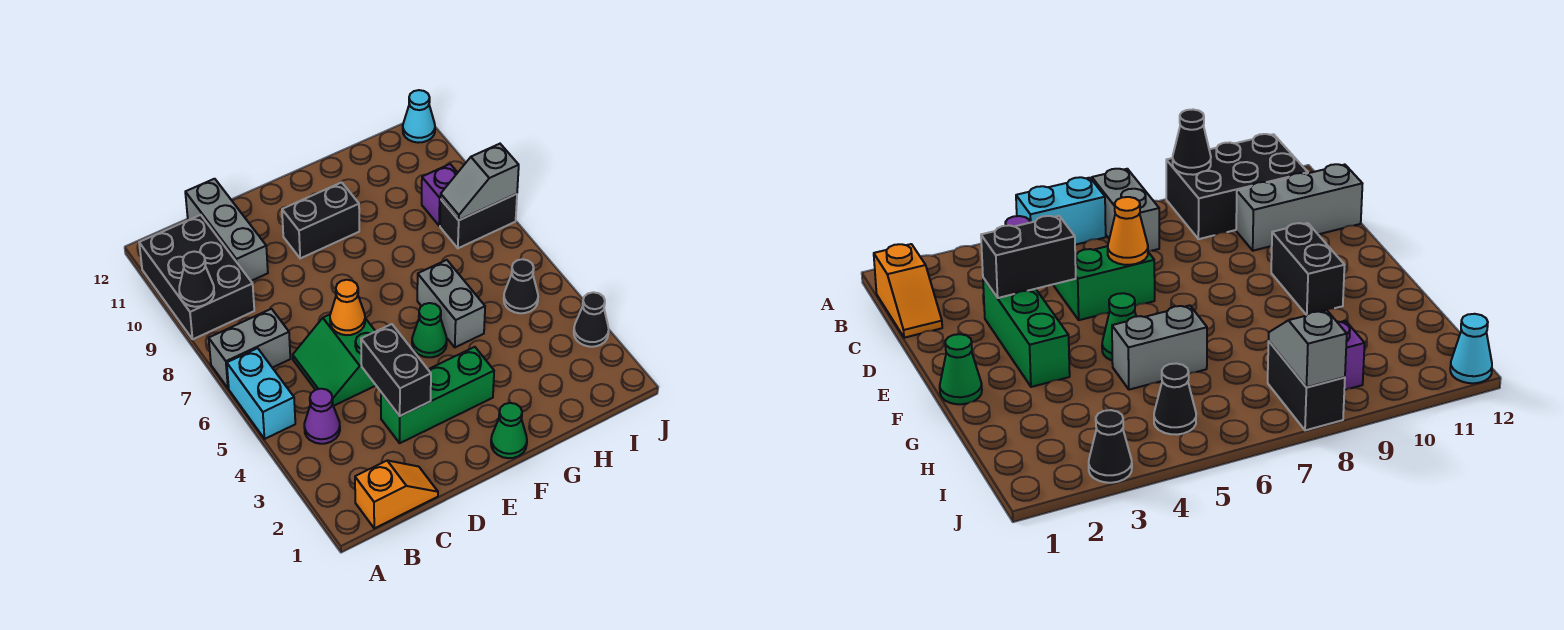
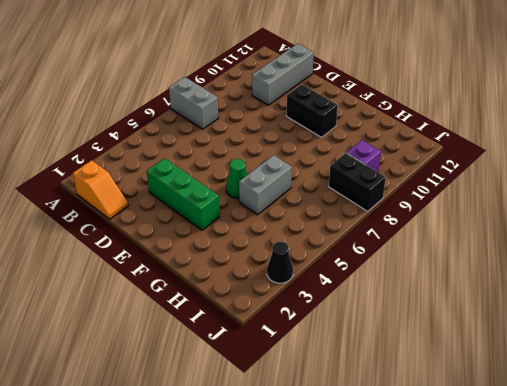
none -> cyan brick A5:A6 level 1
none -> black brick A9:B11 level 1
none -> purple cone B4 level 1

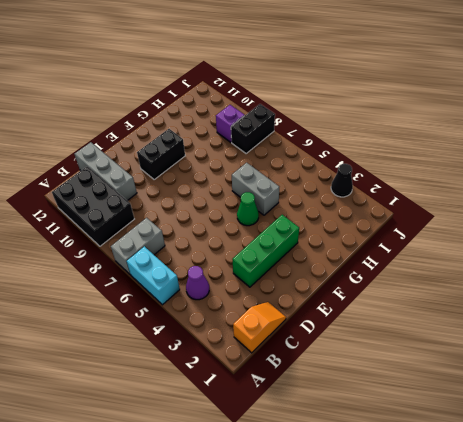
none -> green slope C5:D6 level 1 top D
none -> green cone F1 level 1
none -> black cone I5 level 1

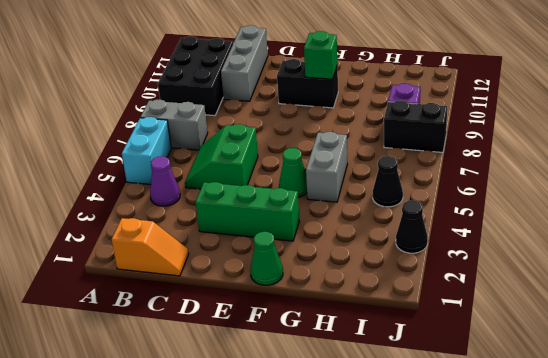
green brick F10 level 2 -> none
none -> cyan cone J12 level 1
none -> black cone A9 level 2
none -> black brick D3:D4 level 2

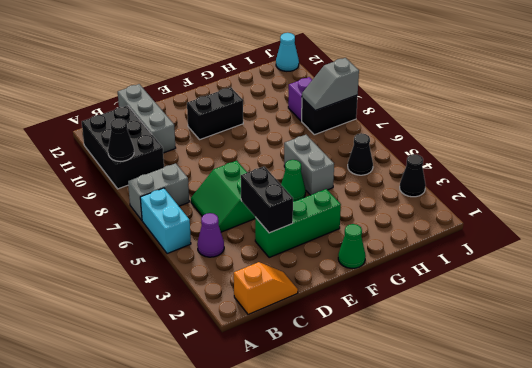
none -> orange cone D6 level 2

